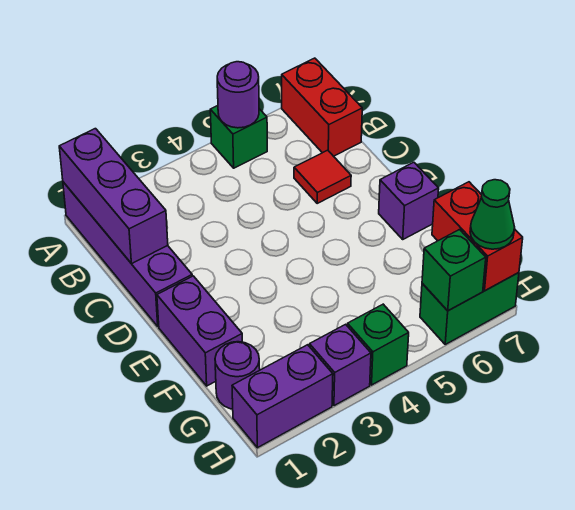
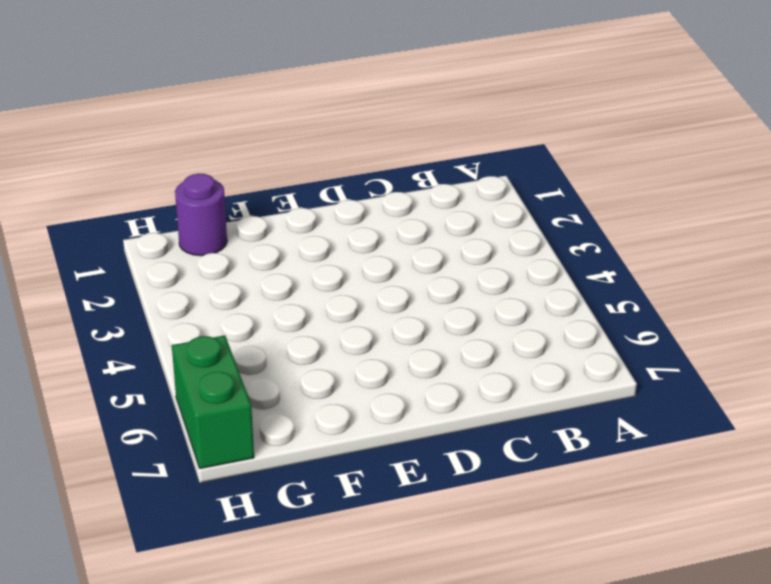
none -> purple brick A1:D1 level 1
none -> green brick A5 level 1
none -> red brick A7:B7 level 1

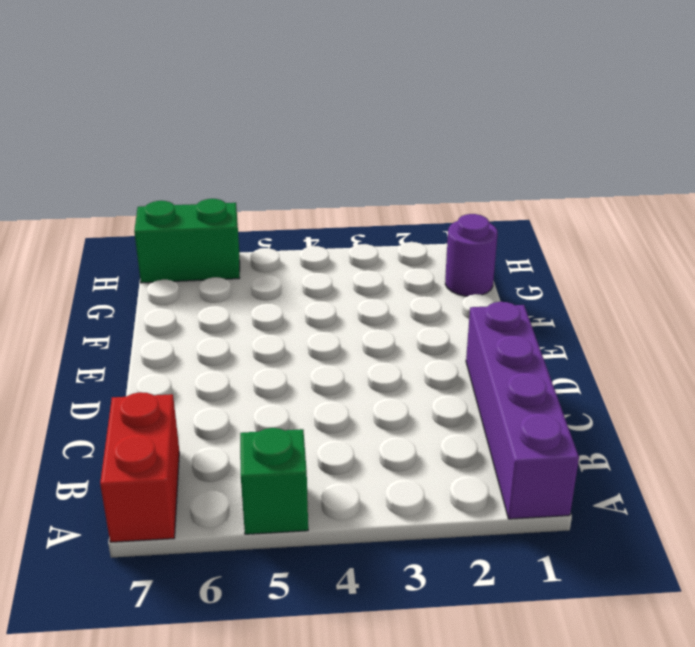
none -> red tile C6 level 1
none -> purple brick E1:F1 level 1
none -> purple brick E7 level 1

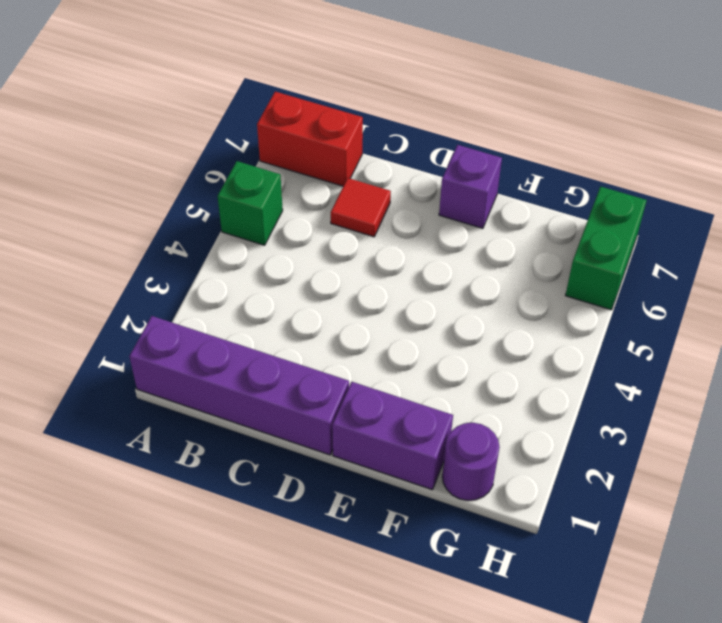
none -> purple brick H1:H2 level 1
none -> purple brick H3 level 1
none -> green brick H4 level 1

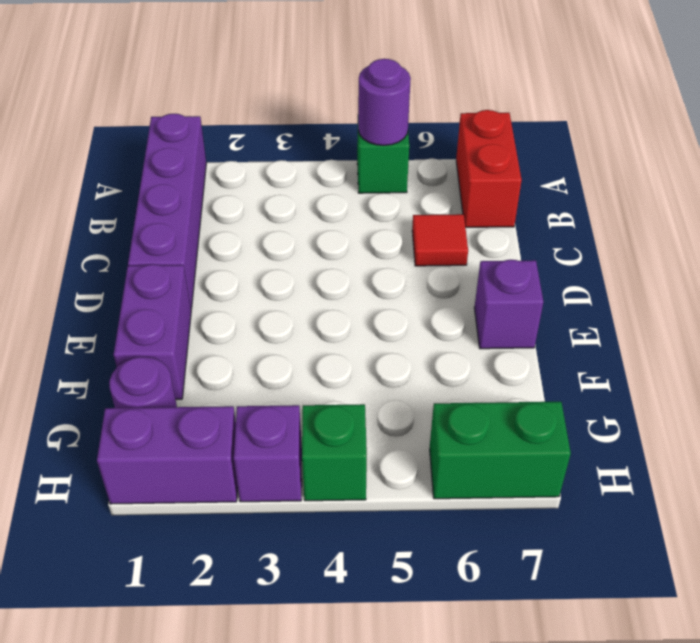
none -> purple brick A1:C1 level 2
none -> red brick G7:H7 level 2
none -> green brick H6 level 2

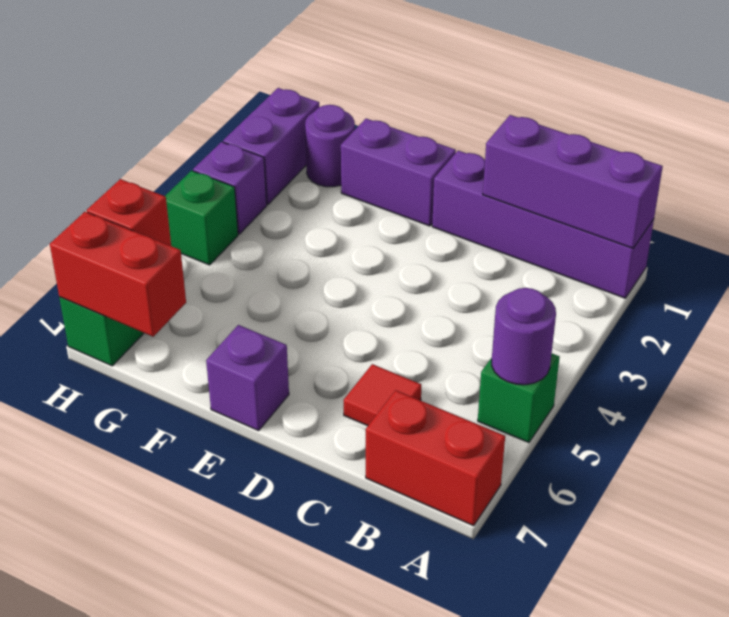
red brick H6 level 2 -> green brick H6 level 2
none -> green cone H7 level 3

